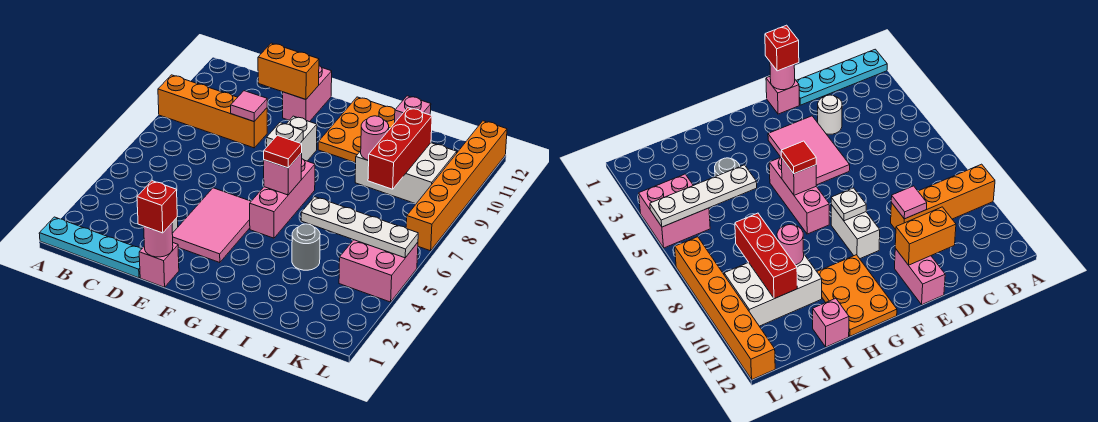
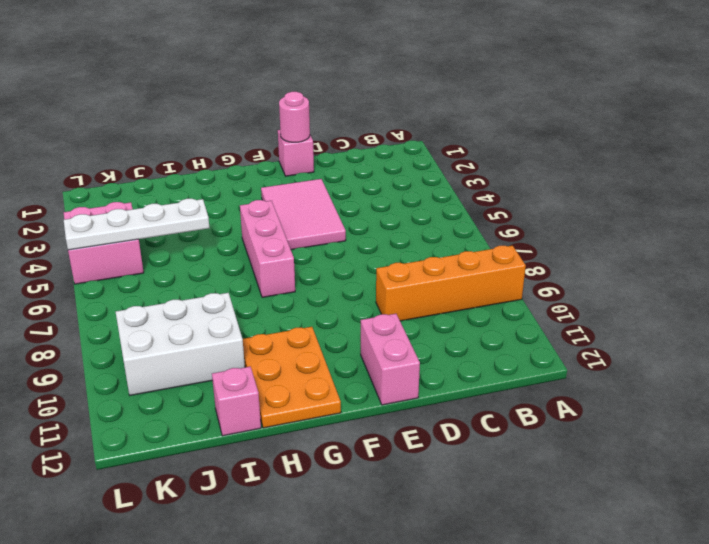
none -> cyan plate A1:D1 level 1
none -> white round brick D3 level 1
none -> white brick F8:F9 level 1

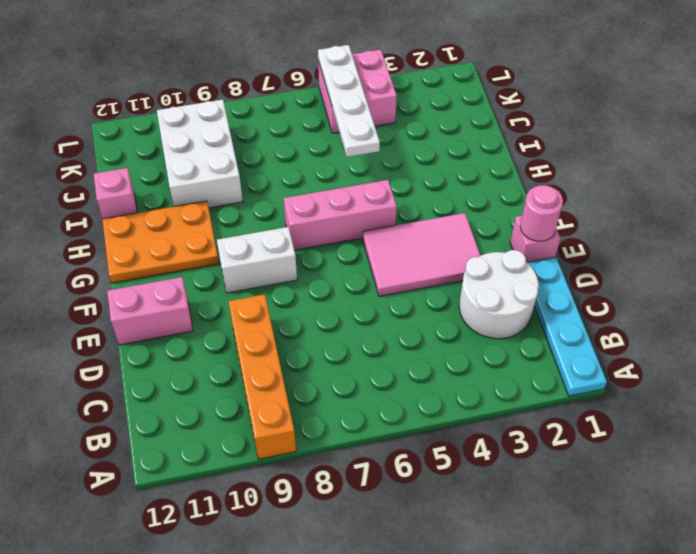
white round brick C2:D3 level 1 -> white round brick D3 level 1
none -> grey round brick I4 level 1
none -> orange brick L7:L12 level 1
none -> pink tile D9 level 2

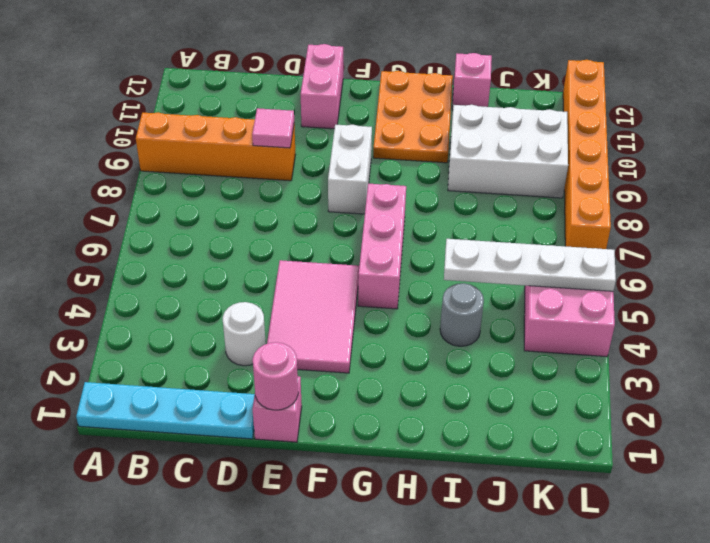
none -> orange brick D11:E11 level 2
none -> white plate F8 level 2
none -> pink brick G6 level 2

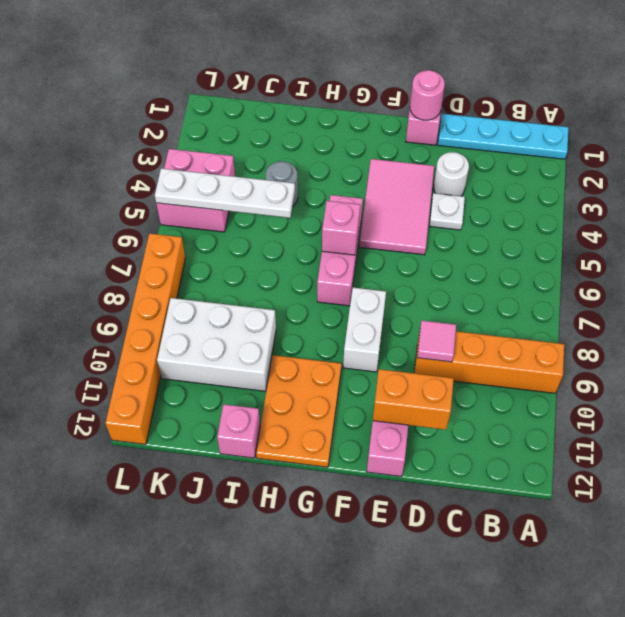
white plate D4 level 1 -> white plate F8 level 2
none -> pink round brick I9 level 2
none -> red brick J8:J10 level 2
none -> red brick E1 level 3

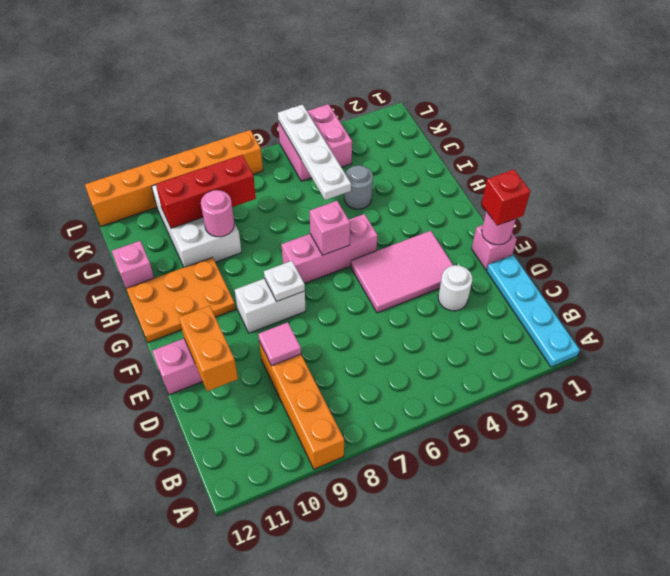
none -> red tile G6 level 3

